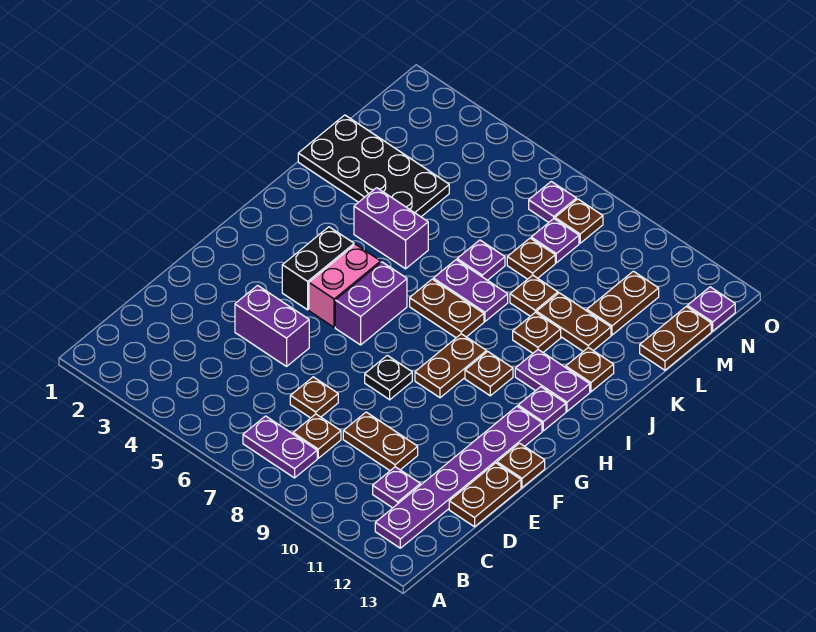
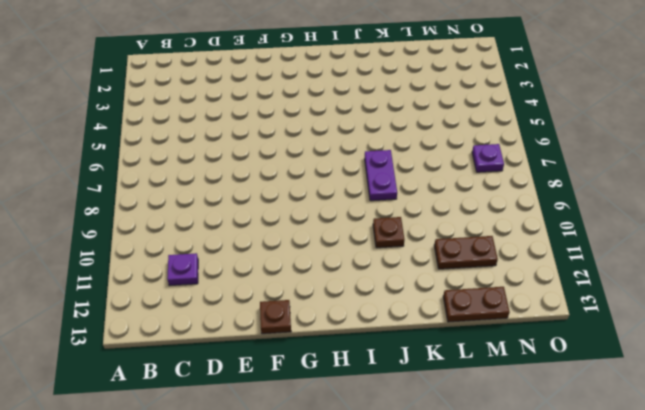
none -> purple plate B7:B8 level 1
none -> purple plate B12:G12 level 1
none -> brown plate C8 level 1
none -> brown plate D7 level 1

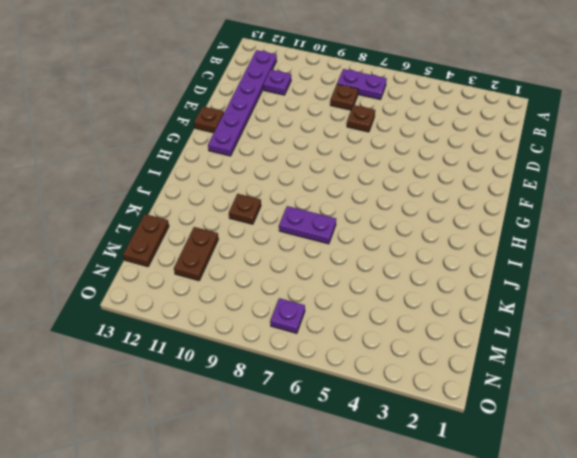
none -> brown plate D9:D10 level 1
none -> brown plate D13:E13 level 1
none -> purple brick E4:E5 level 1
none -> black plate F8 level 1

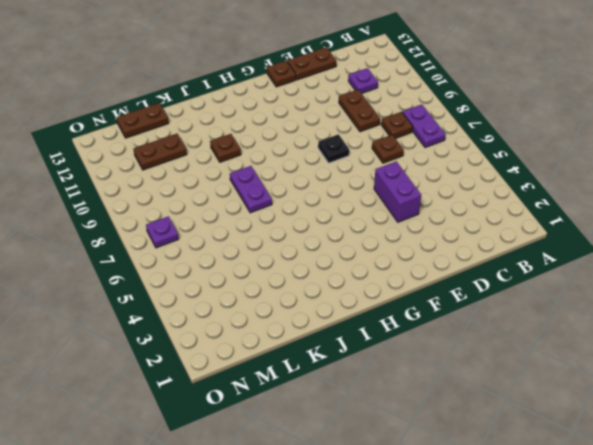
none -> purple plate B12:G12 level 1
none -> black brick G4:H4 level 1
none -> pink brick G5:H5 level 1
none -> purple brick G6:H6 level 1

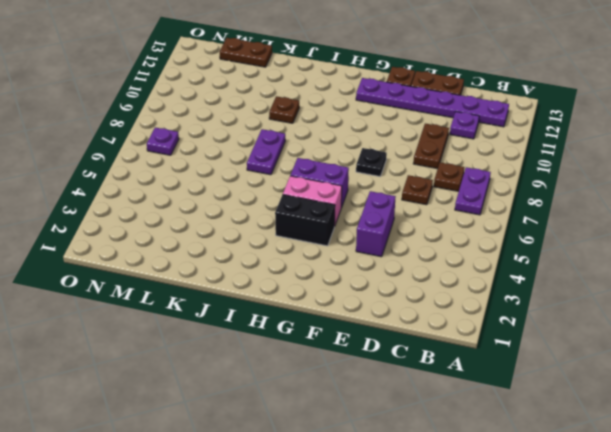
none -> brown plate G9:H9 level 1
none -> brown plate H10 level 1
none -> purple plate H12 level 1
none -> brown plate I7:I8 level 1

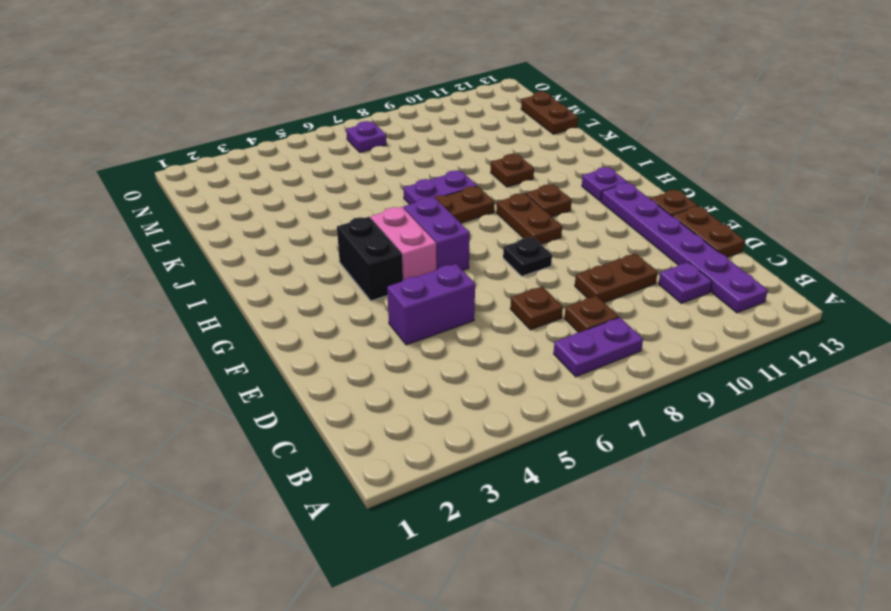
none -> purple plate I11:I12 level 1
none -> purple brick J4:J5 level 1
none -> brown plate J12 level 1
none -> black plate K1:L4 level 1

